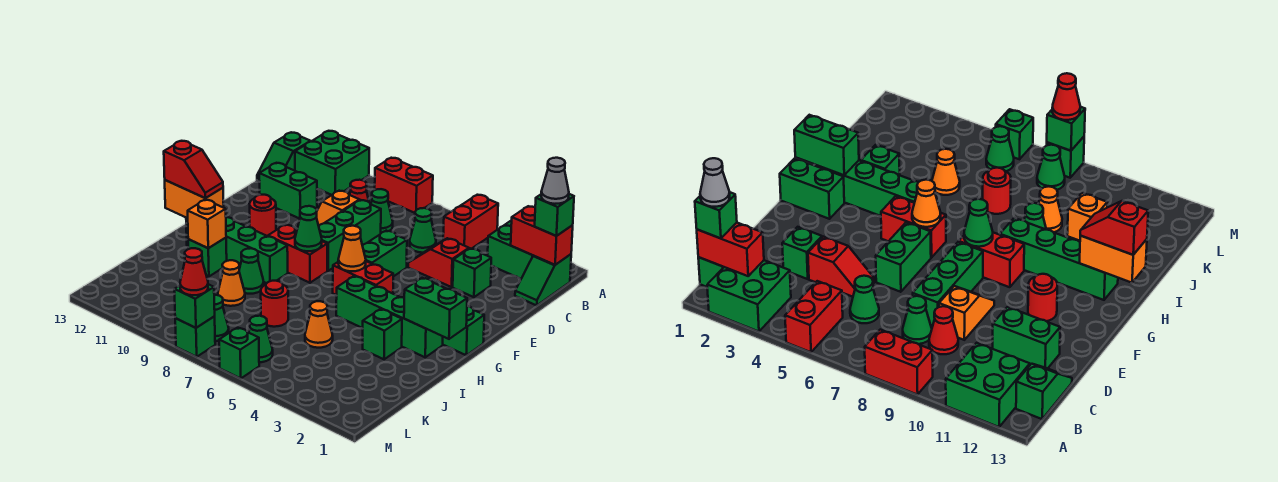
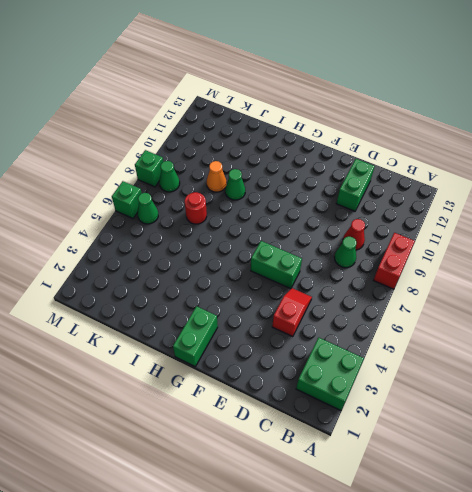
none -> red brick A5:B5 level 1
none -> green brick A11:B12 level 1
none -> green slope B1:C1 level 1 top B
none -> green slope B13:C13 level 1 top B

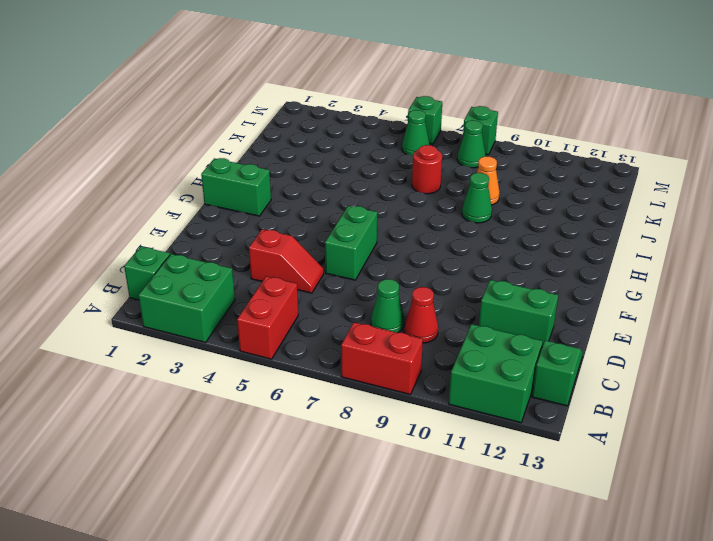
none -> green cone C6 level 1
none -> green brick D3 level 1
none -> green brick D8:F8 level 1
none -> orange slope D9:E9 level 1 top D

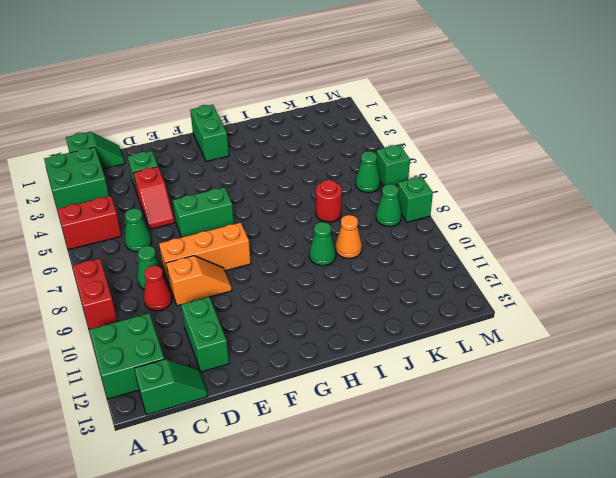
orange brick D8:F8 level 1 -> green brick D8:F8 level 1
none -> red round brick F11 level 1
none -> red brick G5:G6 level 1
none -> red brick G8:G9 level 1
none -> green brick H2:H5 level 1

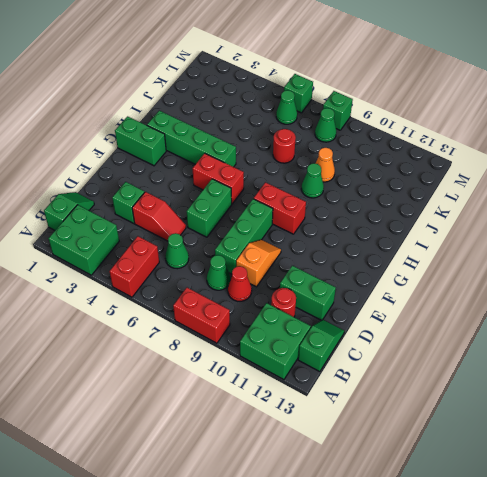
red round brick C11 level 1 -> red round brick F11 level 1
none -> green brick H9:H12 level 1
none -> green brick I3 level 1
none -> green brick I11 level 1
none -> orange cone J5 level 1

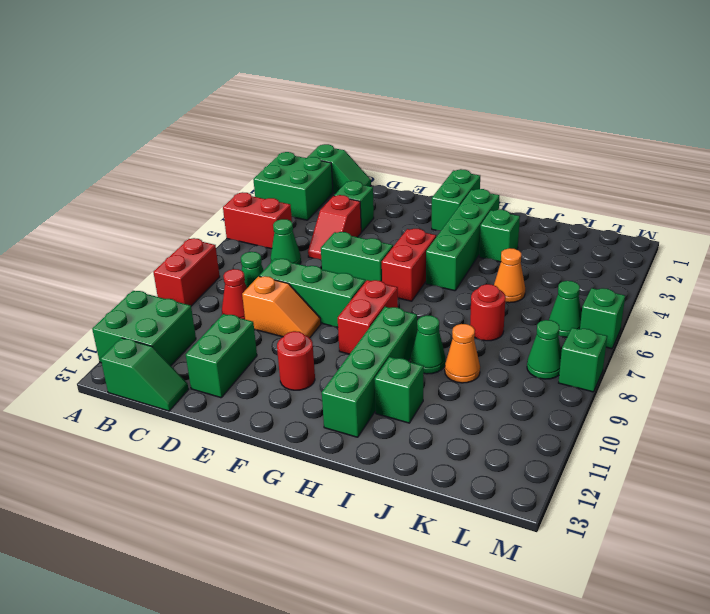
none -> red brick B1:B2 level 2
none -> orange cone G6 level 2
none -> green cone G8 level 2
none -> green brick H1:H2 level 2

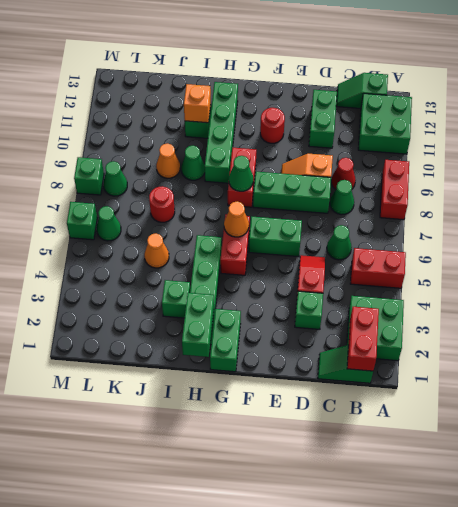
none -> orange brick H12:H13 level 2
none -> green brick M8 level 2
none -> green brick B1 level 3
none -> red slope H12:H13 level 3 top 13

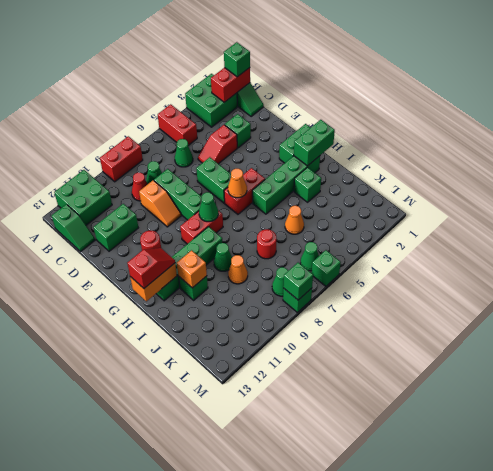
none -> red cone M8 level 3
none -> grey cone B1 level 4

